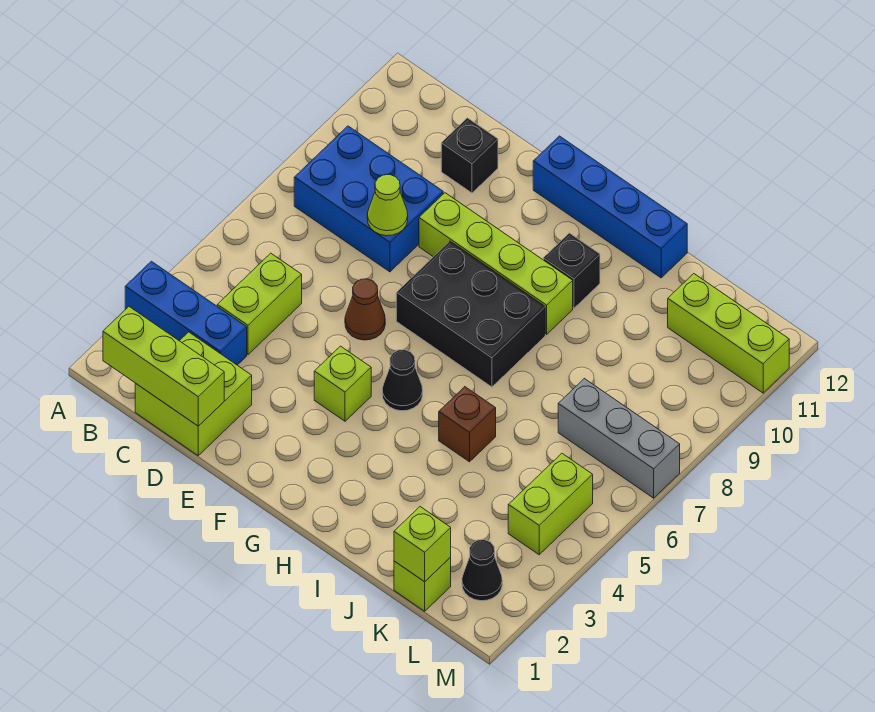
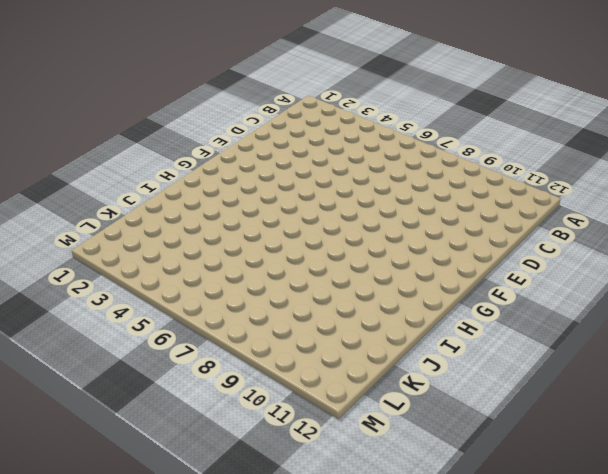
none -> blue brick A3:C3 level 1
none -> blue brick B8:D9 level 1
none -> lime brick C1:D2 level 1

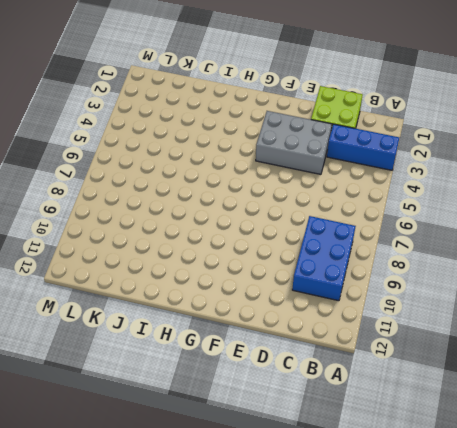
blue brick B8:C10 level 1 -> blue brick B8:D9 level 1
grey brick D3:F4 level 1 -> lime brick F4 level 1
none -> lime brick C4:C5 level 1
none -> black brick D11 level 1
none -> brown cone E6 level 1

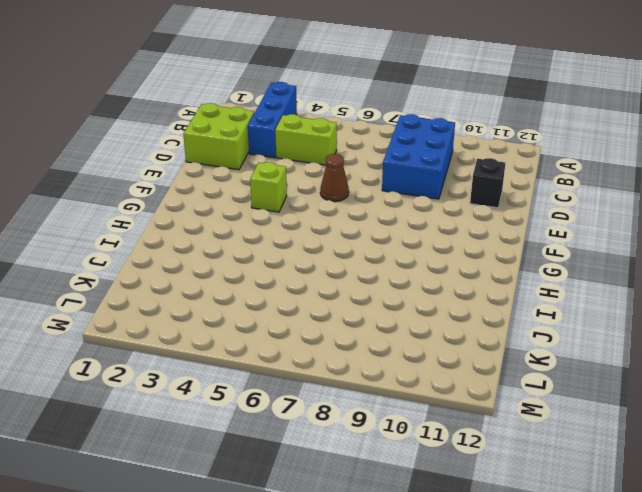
none -> lime brick E9:H9 level 1
none -> black brick F7:H8 level 1
none -> blue brick F12:I12 level 1

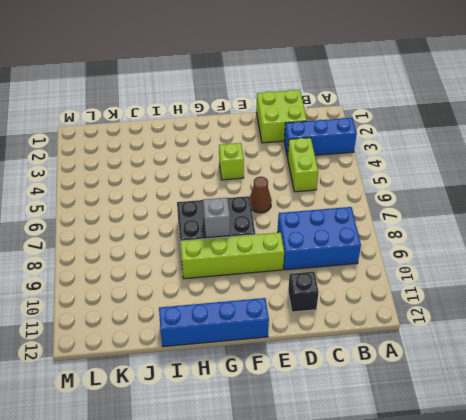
grey brick G8 level 2 -> none
none -> black cone G5 level 1
none -> black brick H10 level 1
none -> brown brick I5 level 1

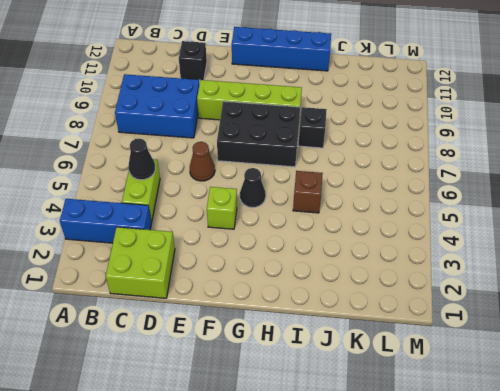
black cone C5 level 2 -> black cone L2 level 1
black brick I8 level 1 -> black brick H10 level 1
none -> lime brick K1 level 1
none -> grey brick K7:M7 level 1
none -> lime brick K11:M11 level 1

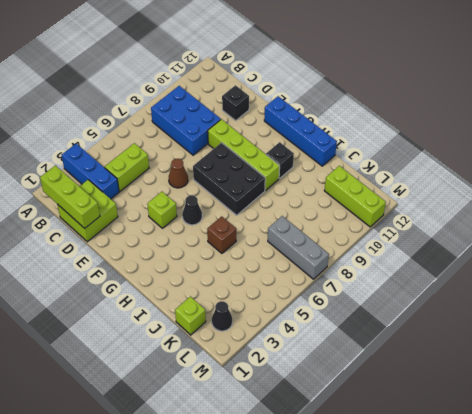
none -> lime brick L4:L5 level 1
none -> lime cone D8 level 2
none -> lime brick K1 level 2

